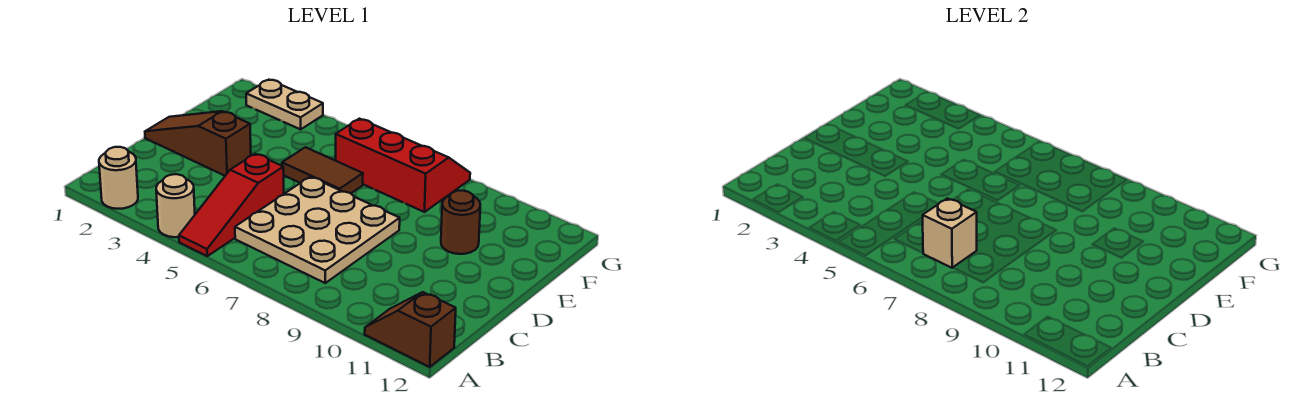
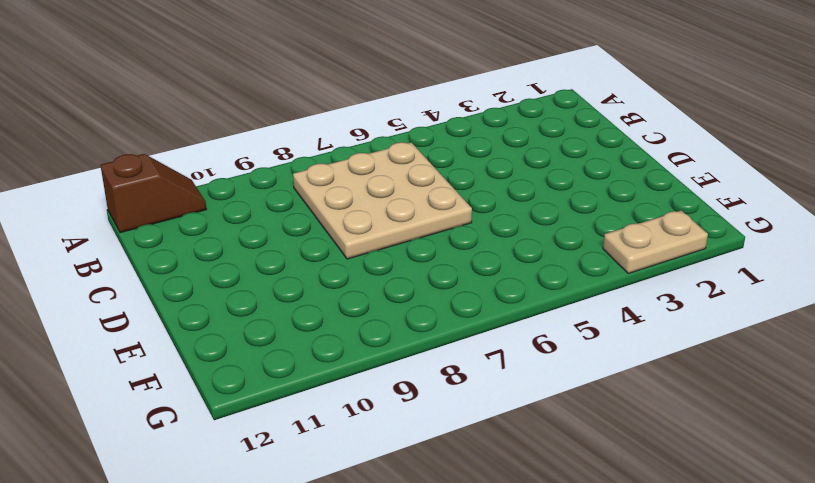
none -> tan round brick A2 level 1
none -> tan round brick A4 level 1

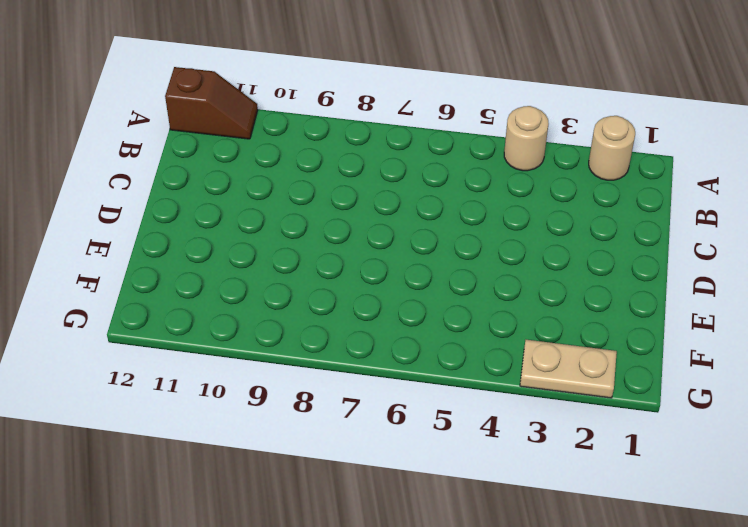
none -> red slope A5:C5 level 1 top C
none -> tan plate B6:D8 level 1

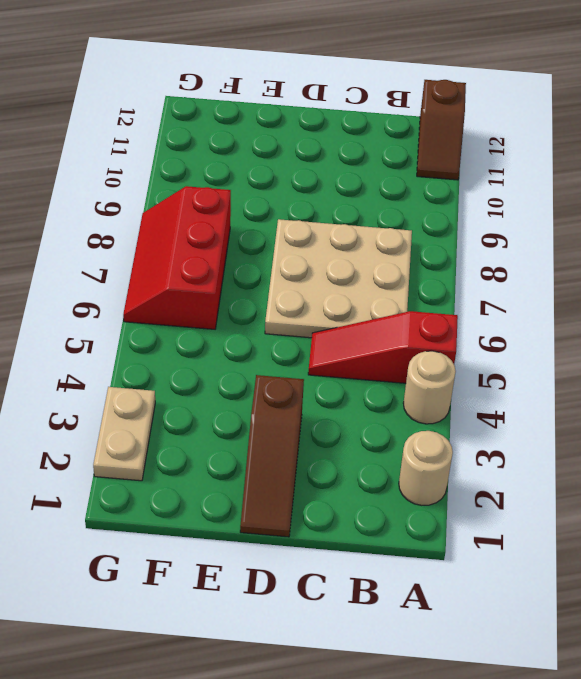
red slope A5:C5 level 1 top A -> red slope A5:C5 level 1 top C
none -> brown tile E5:E6 level 1
none -> brown round brick E10 level 1

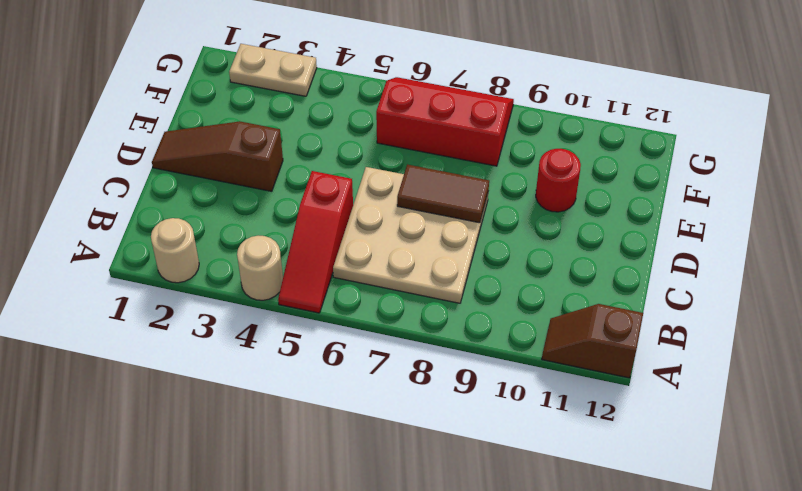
brown tile D7:D8 level 2 -> brown tile E5:E6 level 1
red round brick E10 level 1 -> brown round brick E10 level 1
none -> tan brick B7 level 2

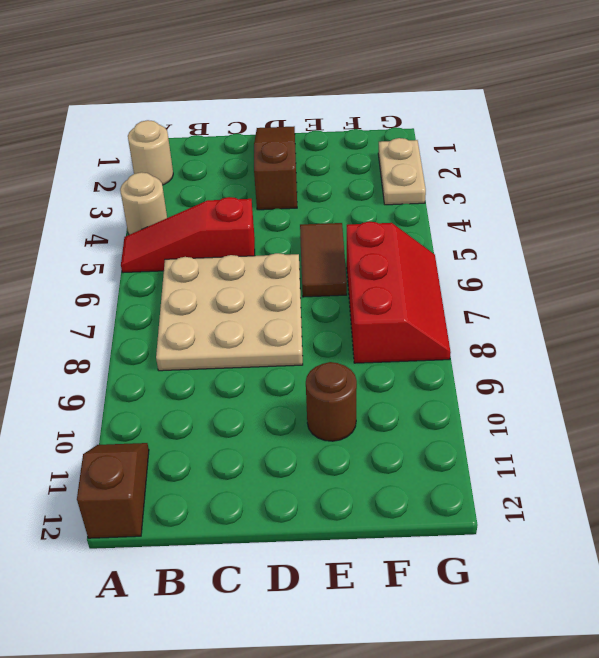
none -> tan brick B7 level 2

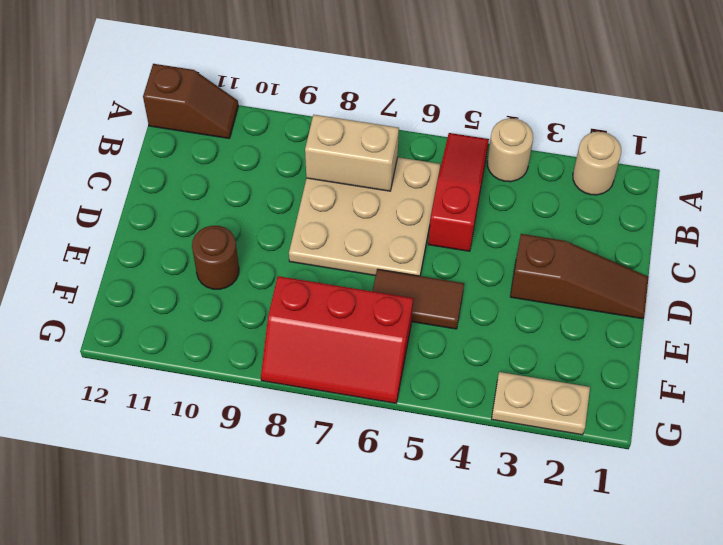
tan brick B7:B8 level 2 -> tan brick B7 level 2

